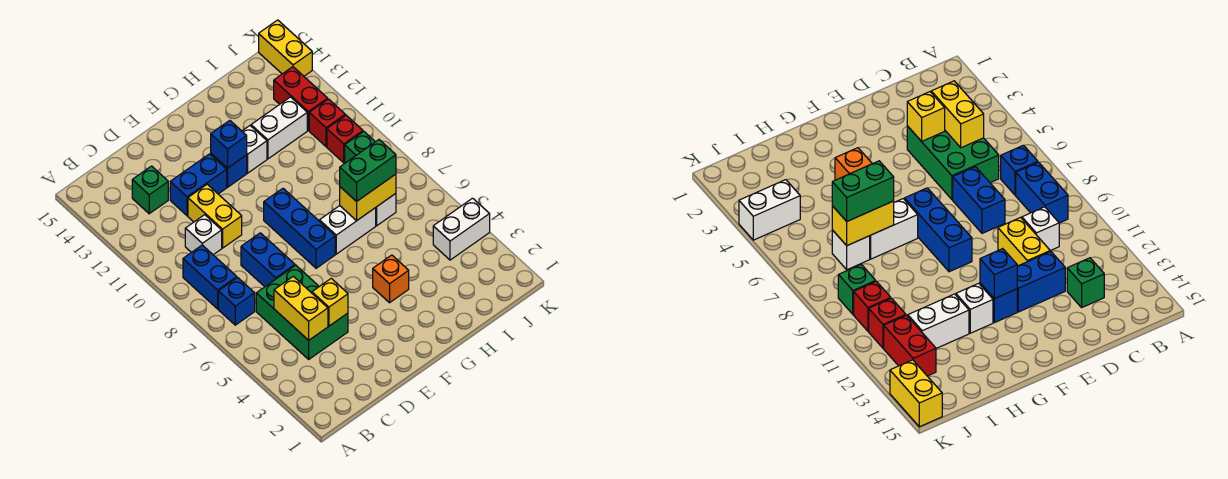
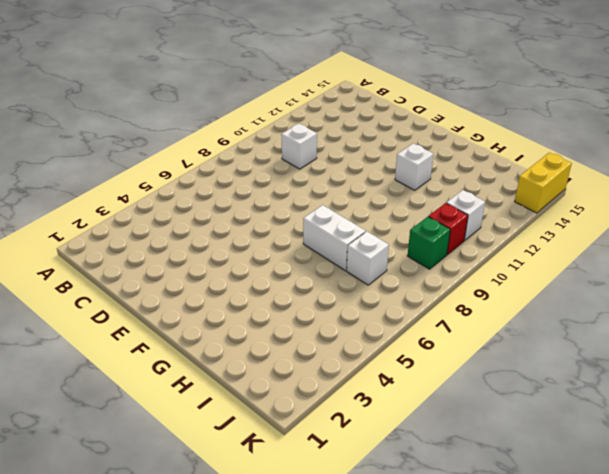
white brick J11 level 1 -> red brick J11 level 1
none -> blue brick B7 level 1
none -> blue brick B8:B9 level 1
none -> green brick C4:D6 level 1

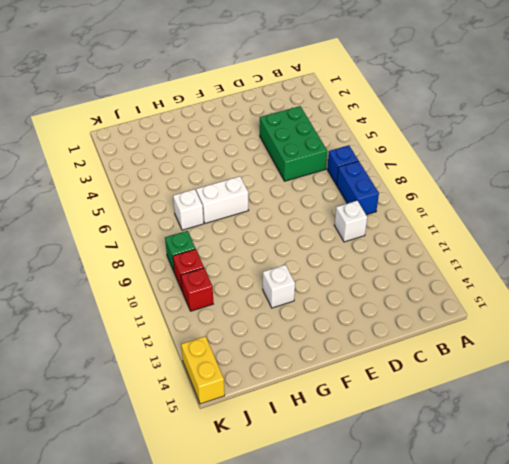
none -> green brick C13 level 1
none -> blue brick D7:D8 level 1
none -> yellow brick D10:D11 level 1

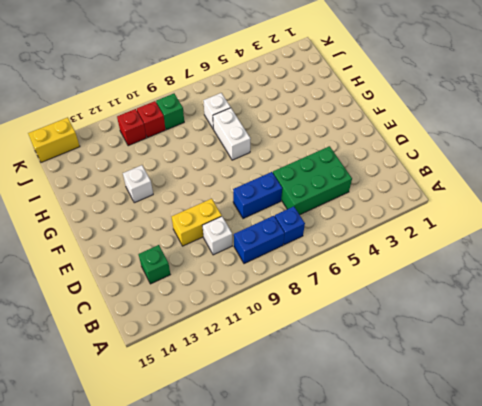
none -> blue brick D12:E12 level 1
none -> blue brick F7:F9 level 1
none -> blue brick F12 level 1

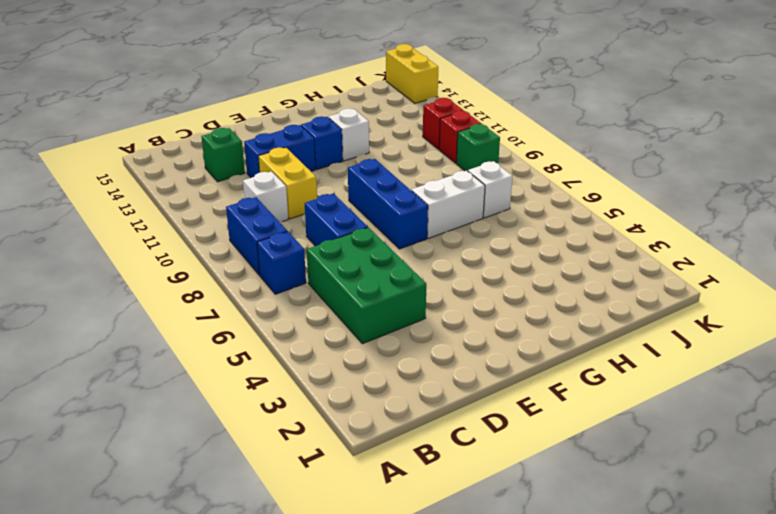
none -> orange brick G4 level 1
none -> white brick H12:I12 level 1
none -> white brick J4:K4 level 1

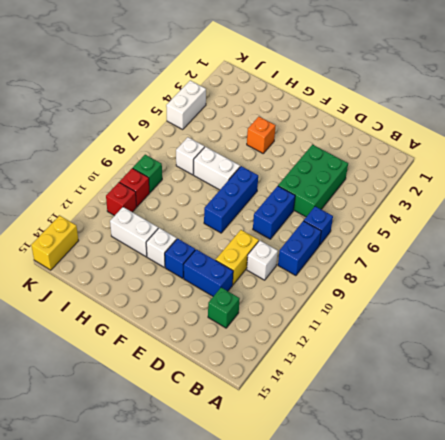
white brick K4:K5 level 1 -> white brick J4:K4 level 1
none -> red brick J12:J13 level 1
none -> yellow brick C4:C5 level 2
none -> yellow brick D4 level 2

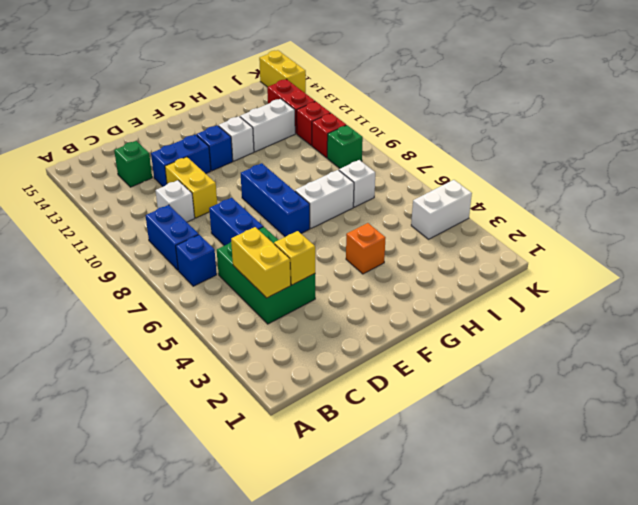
none -> blue brick F12 level 2
none -> yellow brick H7:I7 level 2
none -> green brick H7:I7 level 3

